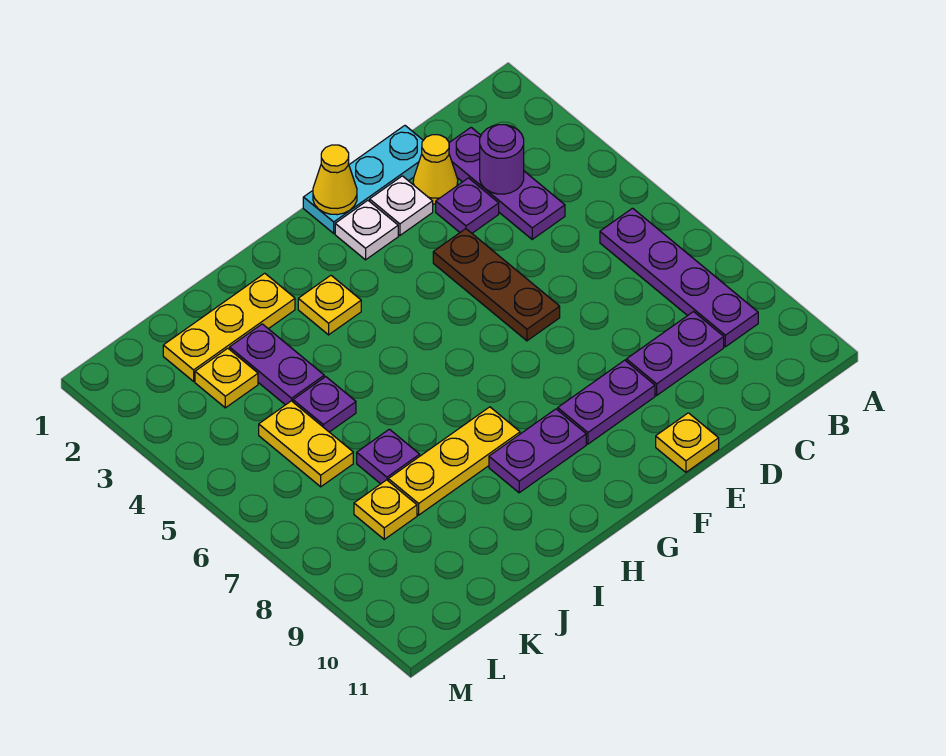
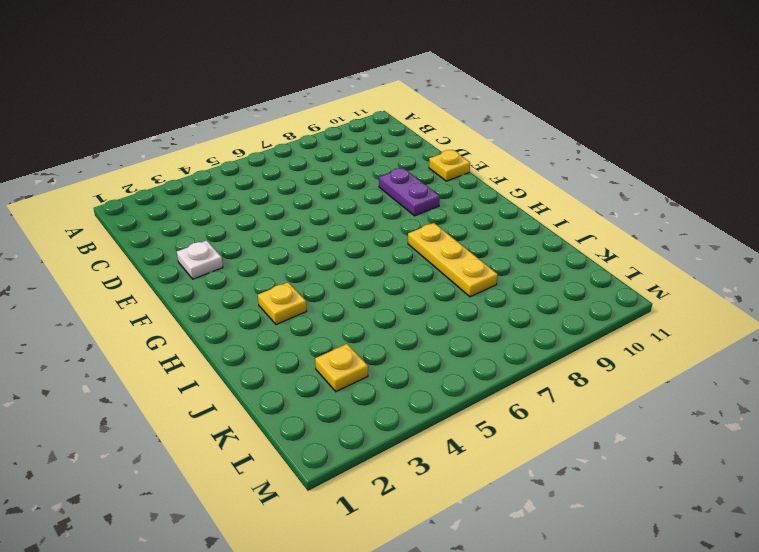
none -> purple plate B6:B9 level 1
none -> purple plate C2:C4 level 1
none -> purple plate C9:D9 level 1

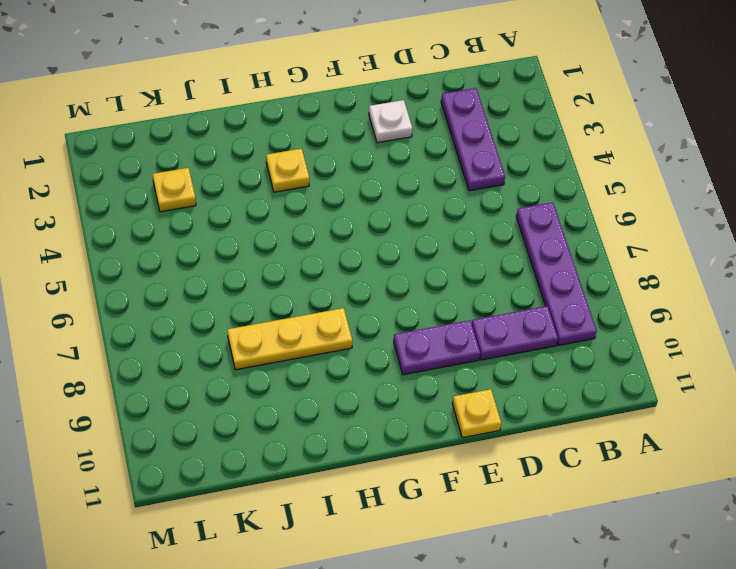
none -> cyan plate D1:F1 level 1
none -> yellow cone D2 level 1
none -> purple plate D3 level 1

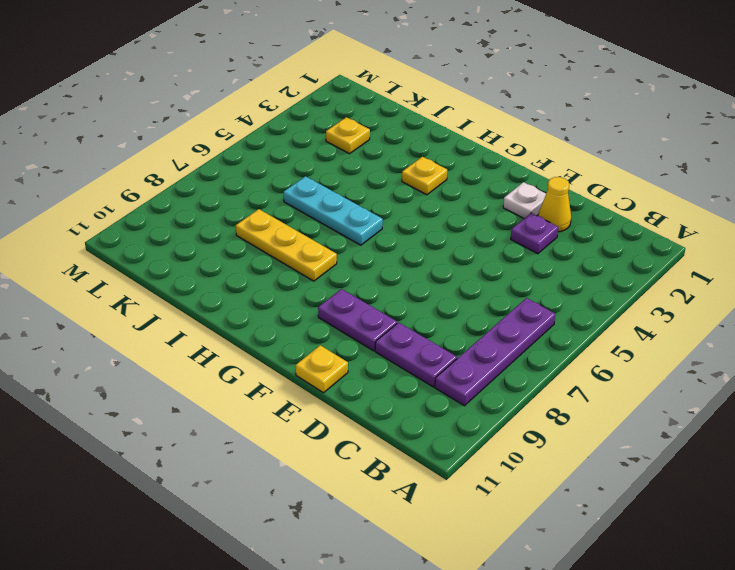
cyan plate H6:J6 level 1 -> cyan plate D1:F1 level 1
none -> purple plate C2:C4 level 1
none -> brown plate E4:E6 level 1
none -> white plate F2 level 1

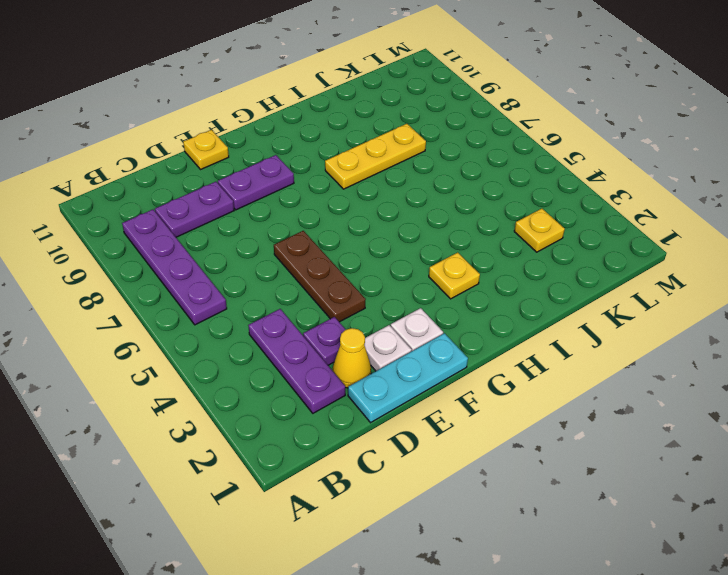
none -> purple plate G9:H9 level 1
none -> yellow plate I2:K2 level 1
none -> purple plate J3:J4 level 1

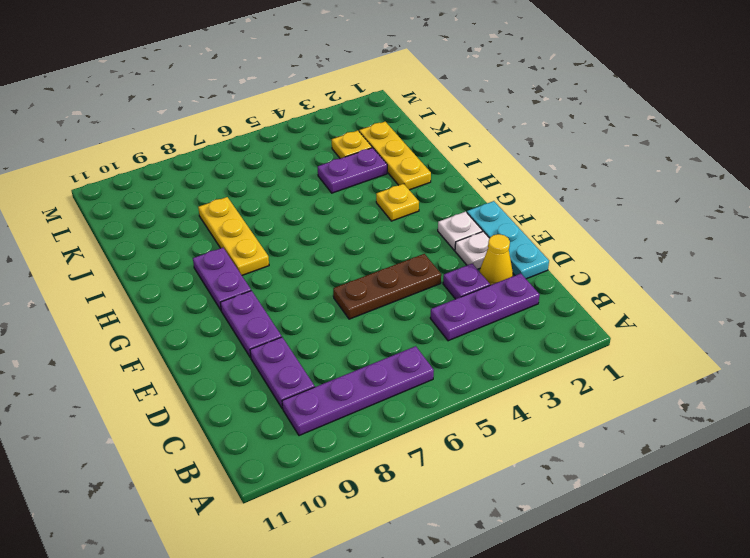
none -> yellow plate E11 level 1
none -> purple plate J5 level 1
none -> purple plate J7 level 1

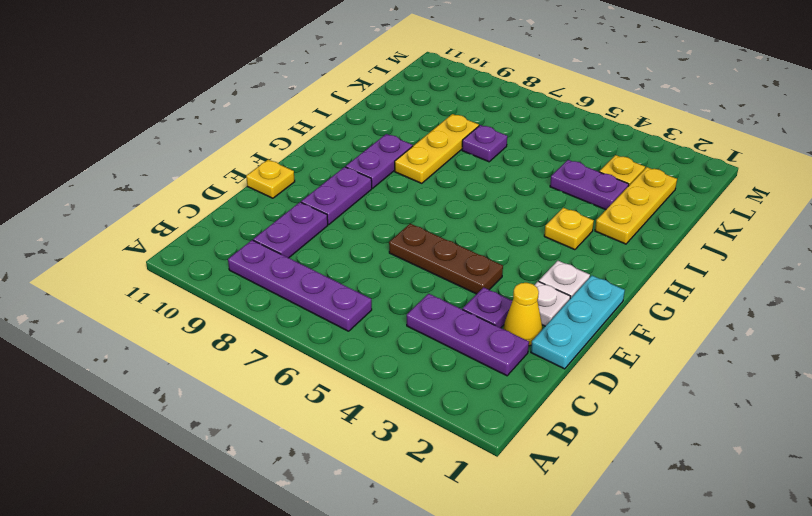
none -> purple plate J5 level 1
none -> yellow plate K5:K6 level 1
none -> yellow plate K8 level 1

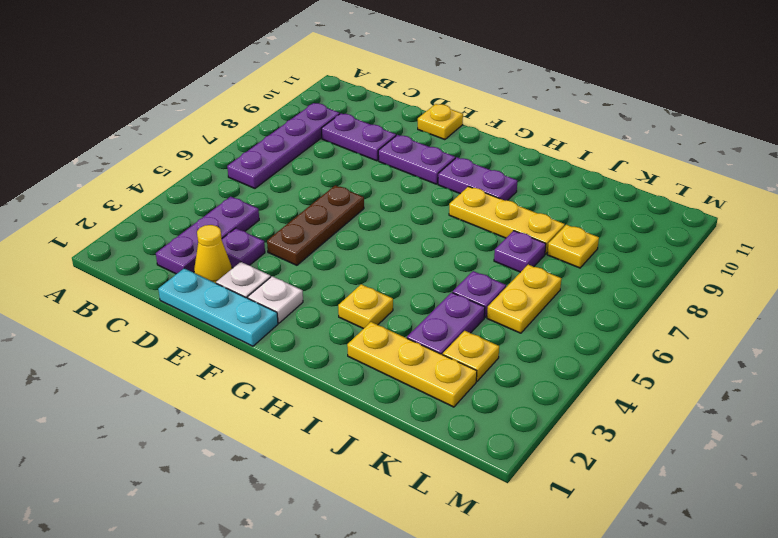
none -> purple round brick C3 level 2
none -> yellow cone F1 level 2

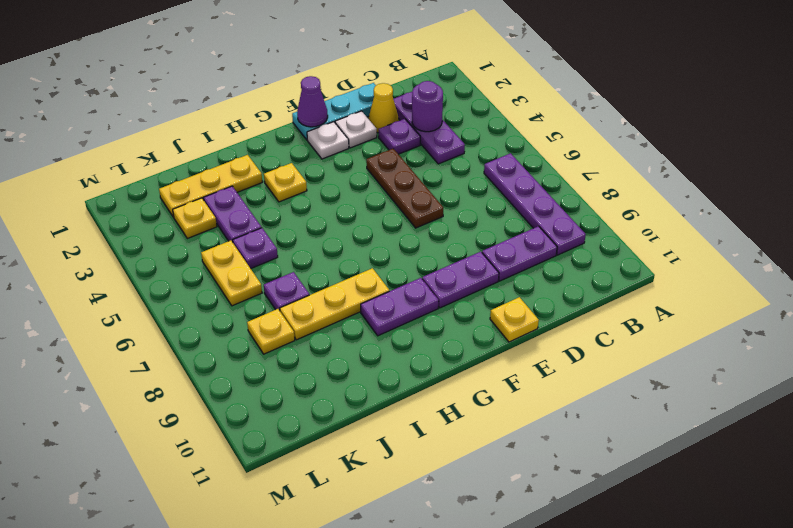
purple cone F1 level 2 -> yellow cone F1 level 2

